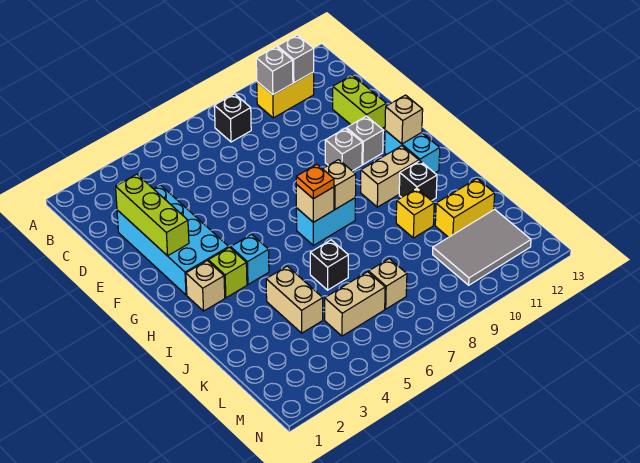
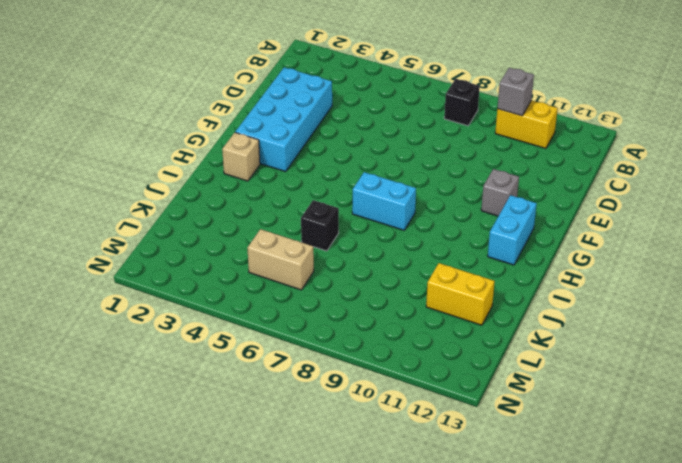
none -> lime brick D12:E12 level 1
none -> grey brick F10 level 1
none -> lime brick H3 level 1

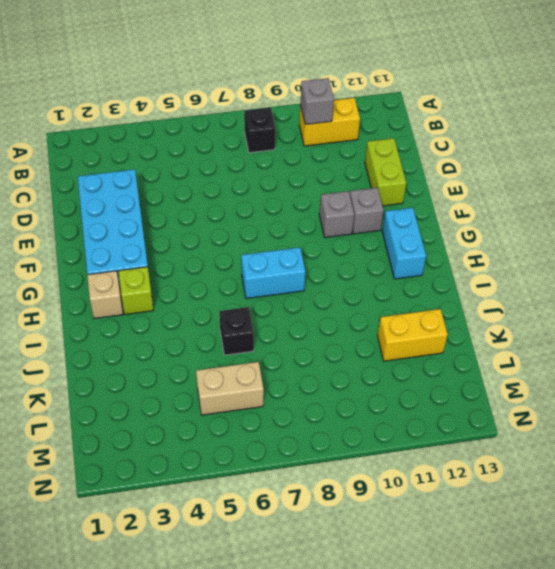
none -> cyan brick H4 level 1
none -> tan brick H10:H11 level 1
none -> black brick I11 level 1

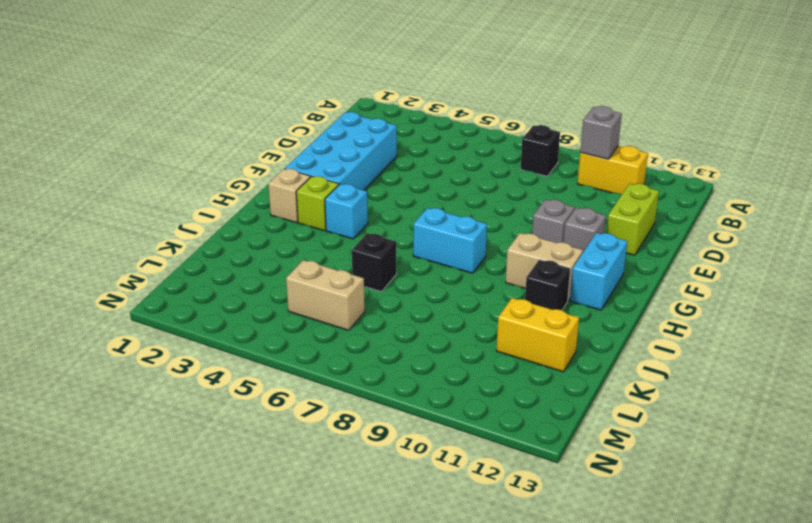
none -> tan brick J4:K4 level 1
none -> yellow brick J10 level 1
none -> tan brick L7 level 1

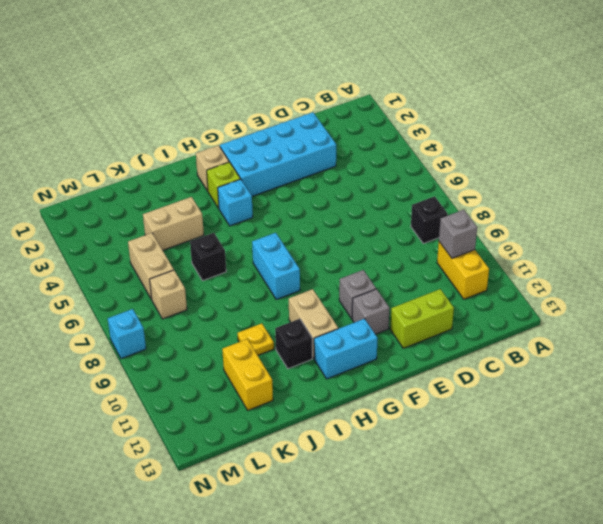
yellow plate J10 level 1 -> yellow brick J10 level 1
cyan brick N8 level 1 -> none
none -> grey tile L10:M12 level 1
none -> grey brick B11 level 2
none -> lime brick D2:F2 level 2

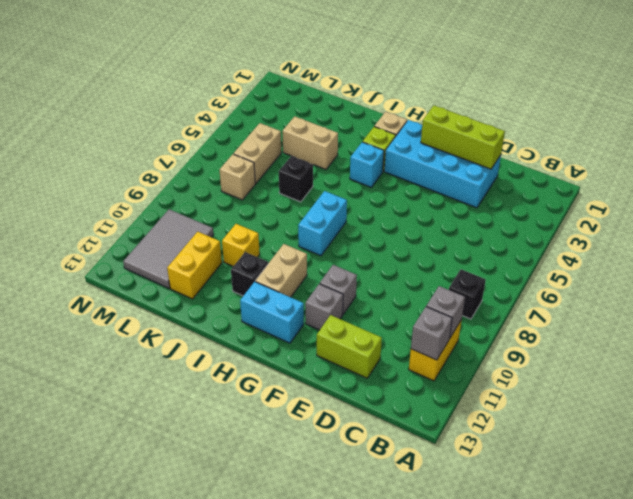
none -> tan brick G12 level 2
none -> tan brick H7 level 2
none -> tan brick H8 level 2

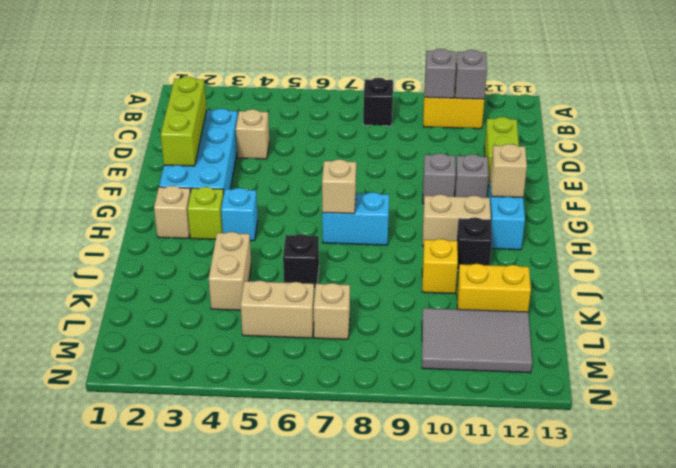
tan brick D4 level 1 -> tan brick H8 level 2
none -> orange plate H7 level 3

